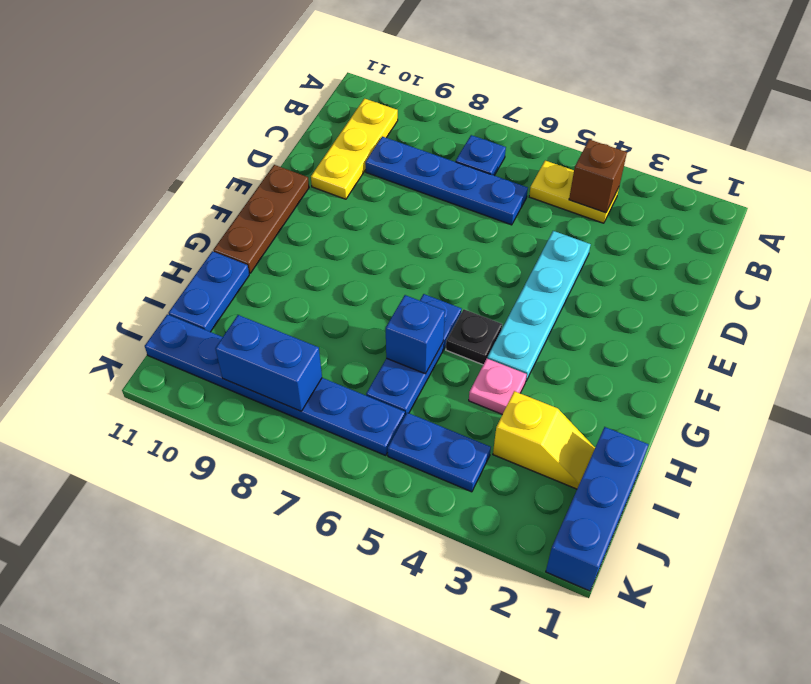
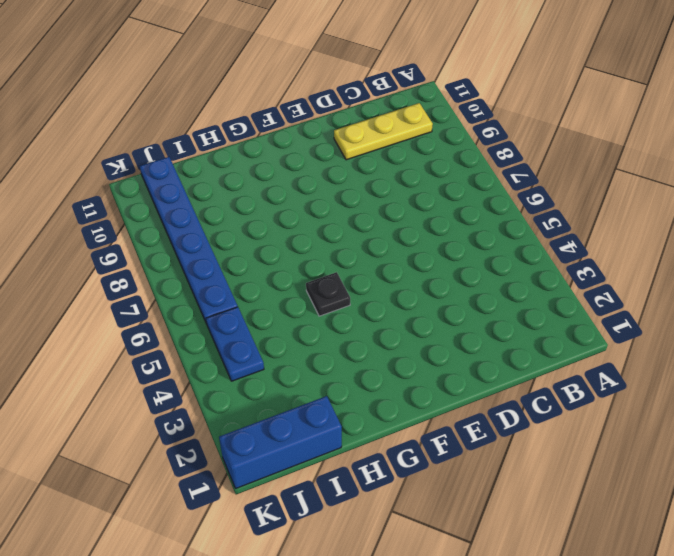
none -> yellow plate B4:B5 level 1
none -> blue plate B7 level 1
none -> blue plate C6:C9 level 1

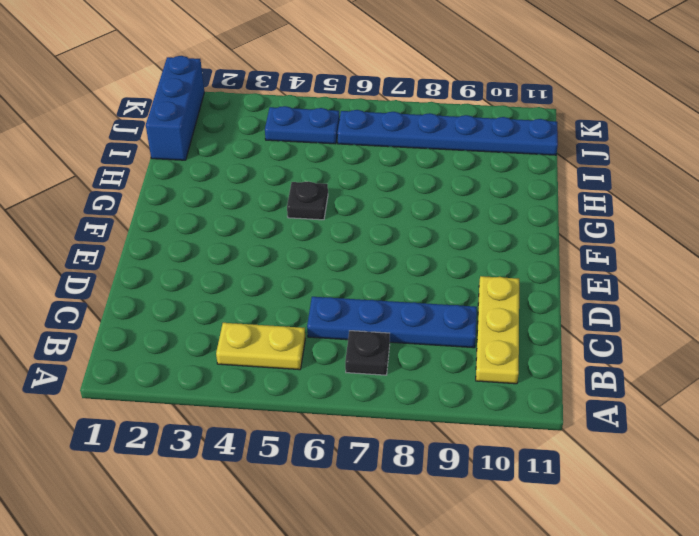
black plate B7 level 1 -> blue plate B7 level 1
none -> cyan plate D4:G4 level 1
none -> brown plate E11:G11 level 1
none -> blue plate G6:I6 level 1

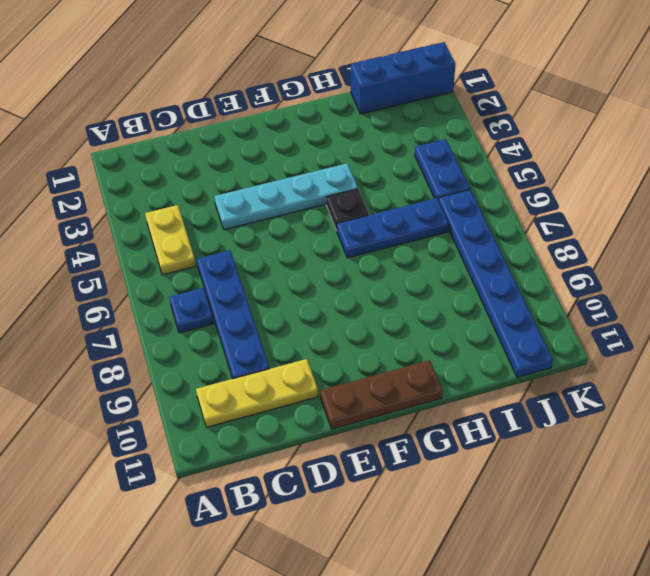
none -> pink plate H4 level 1
none -> blue plate H11:I11 level 1
none -> yellow slope I2:I3 level 1 top 3

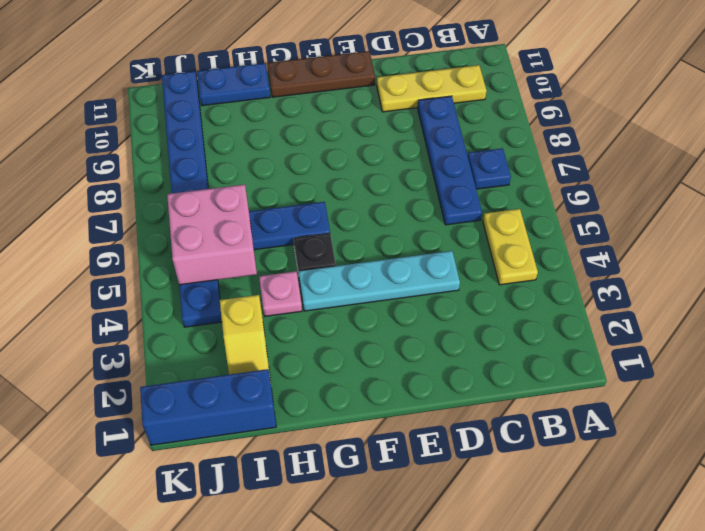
pink brick I5:J6 level 2 -> none
none -> brown brick B4 level 2
none -> blue brick H6 level 2
none -> blue brick J8:J9 level 2

